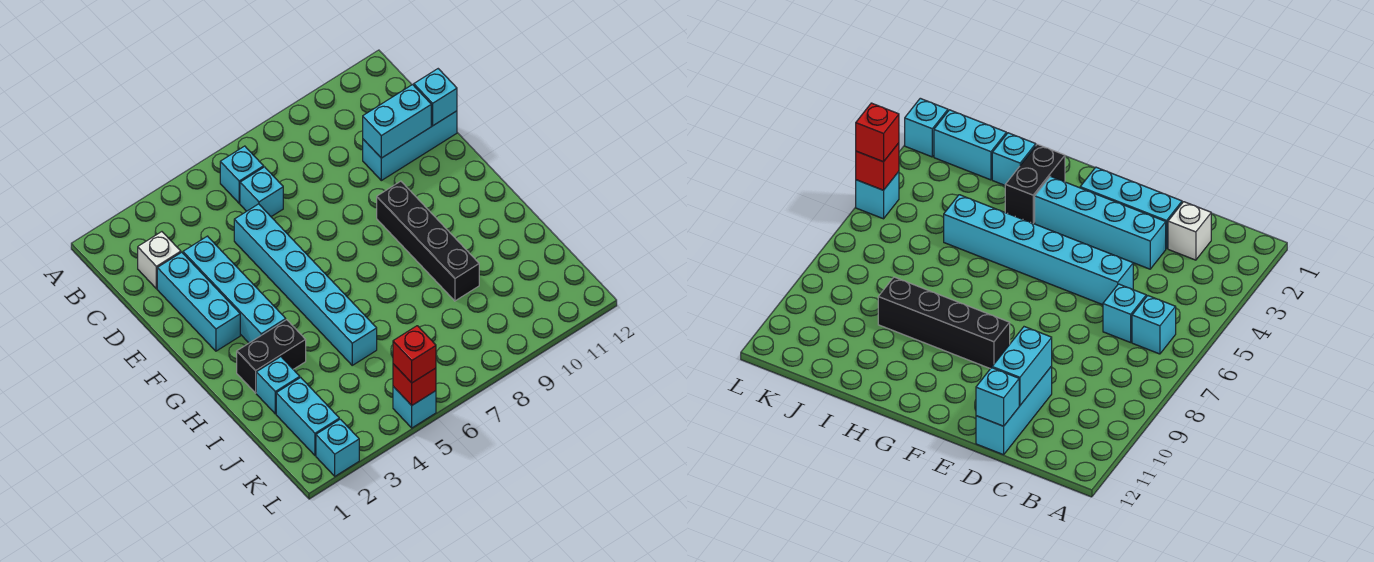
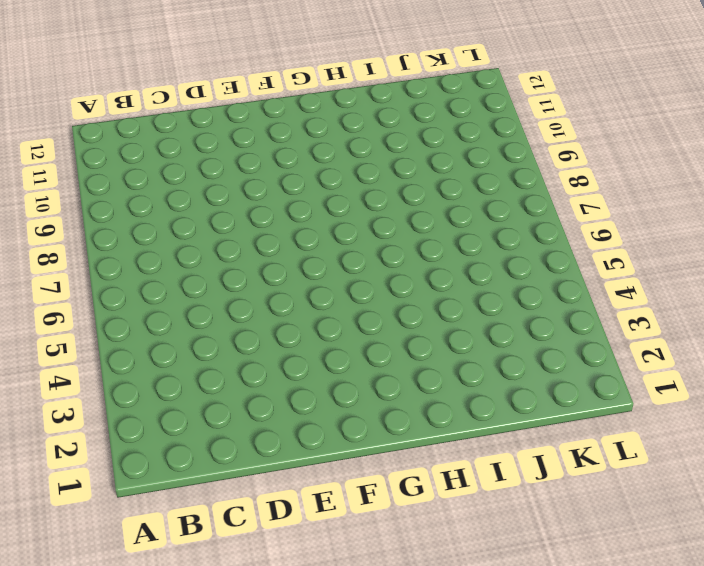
none -> cyan brick B6 level 1
none -> white brick C2 level 1
none -> cyan brick C6 level 1

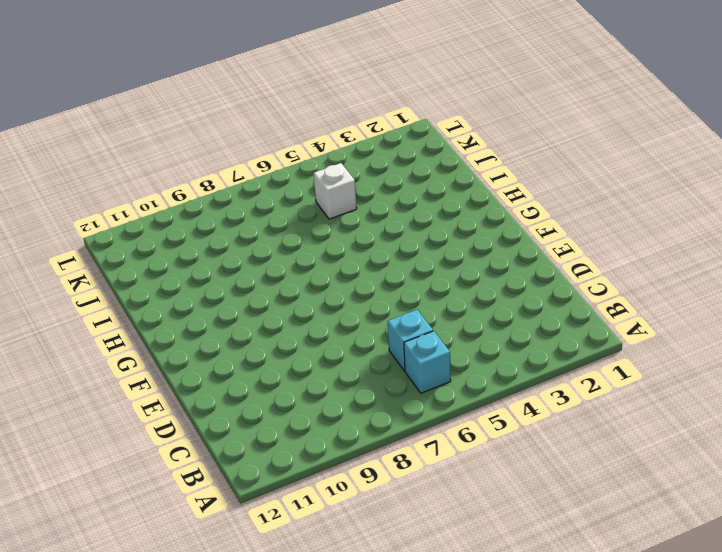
white brick J5 level 1 -> white brick C2 level 1
none -> cyan brick D2:F2 level 1
none -> cyan brick D3:G3 level 1
none -> cyan brick D5:I5 level 1

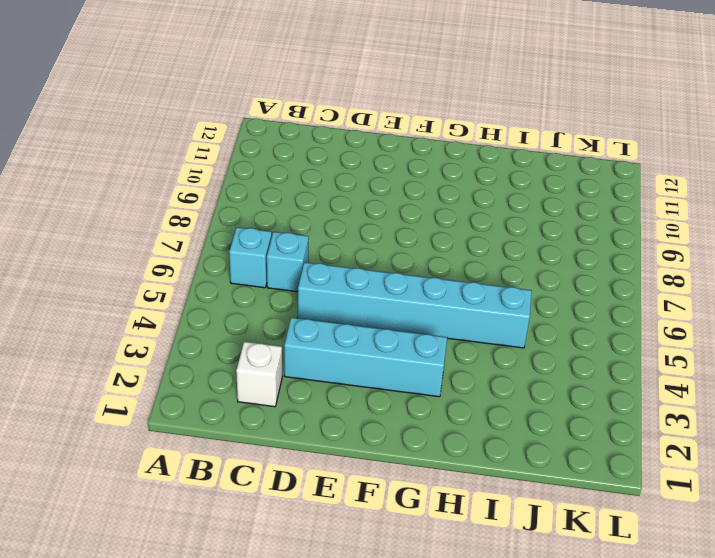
none -> cyan brick D2:F2 level 1
none -> cyan brick D10:D12 level 1
none -> black brick F9:I9 level 1

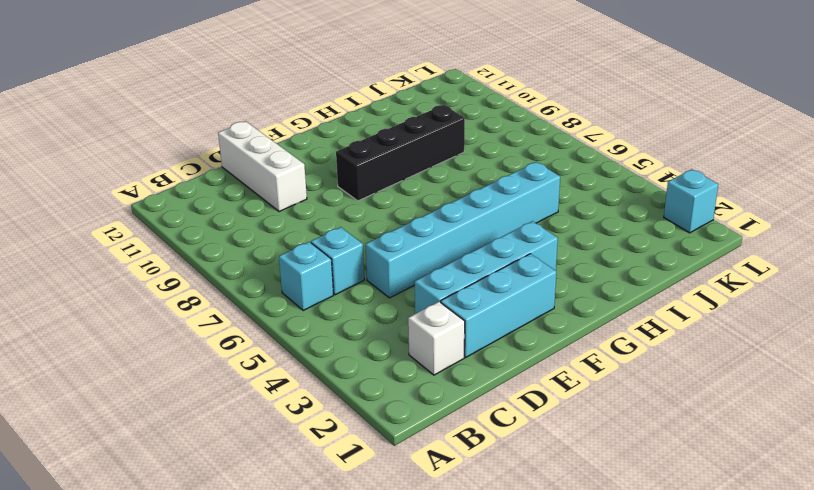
white brick D10:D12 level 1 -> cyan brick D10:D12 level 1
none -> black brick H2:H3 level 1
none -> cyan brick I2 level 1
none -> cyan brick J2:K2 level 1

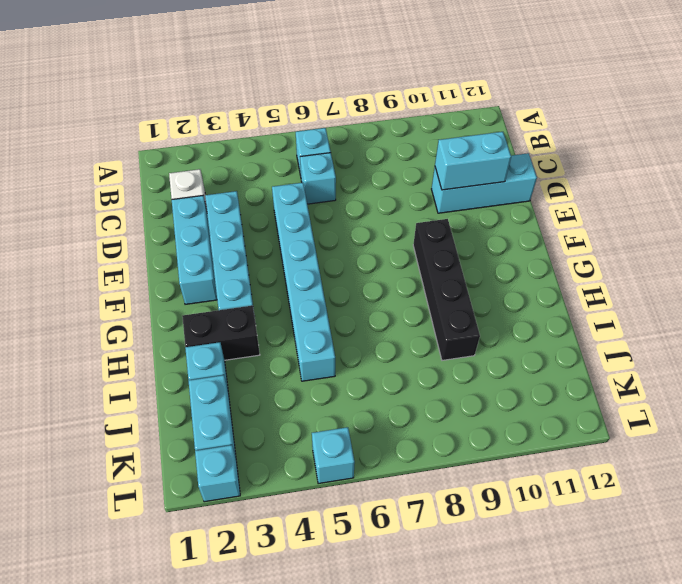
none -> cyan brick D12 level 2
none -> red brick L5 level 2
none -> red brick L5 level 3

